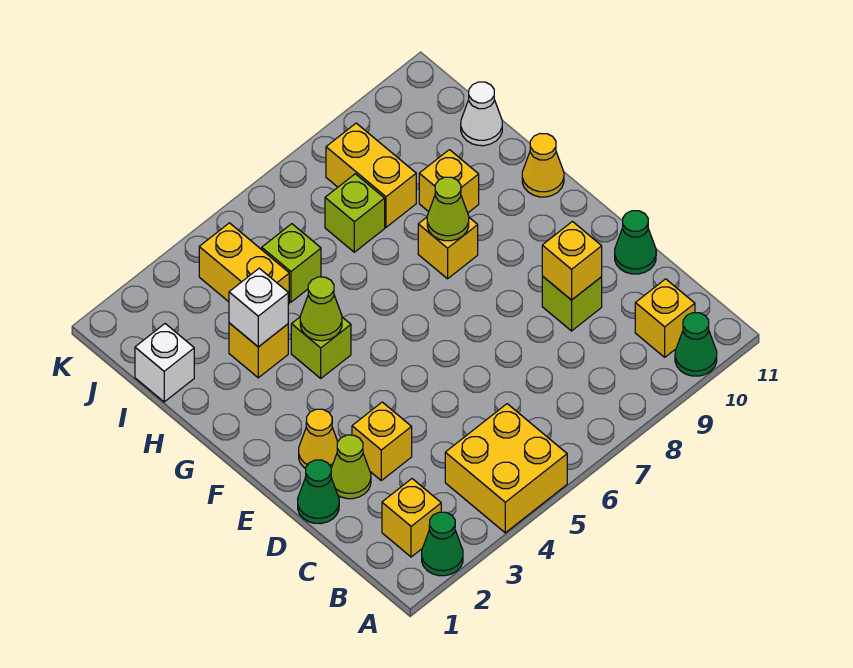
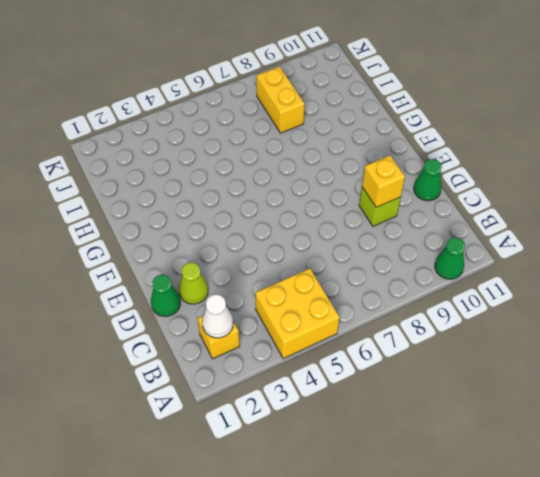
white cone B2 level 2 -> white cone I11 level 1
none -> green cone A2 level 1
none -> yellow brick B10 level 1
none -> yellow brick D3 level 1

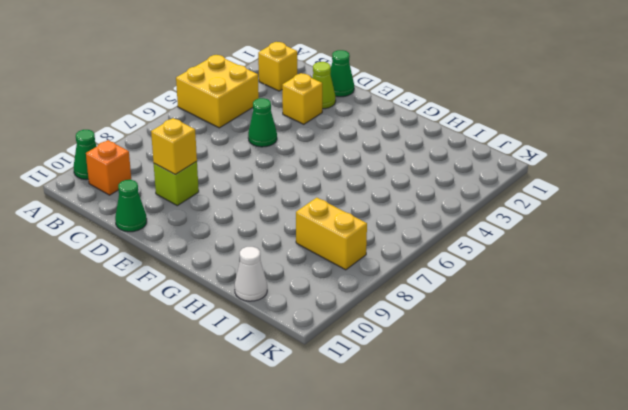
orange brick B10 level 1 -> yellow brick B10 level 1
green cone D5 level 1 -> green cone A2 level 1
none -> yellow cone E2 level 1
none -> lime brick G4 level 1
none -> yellow brick G8 level 1

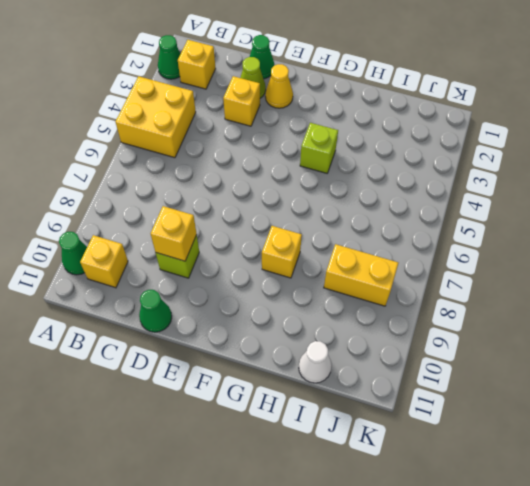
none -> yellow cone G11 level 1
none -> yellow brick H3 level 1
none -> yellow brick H9 level 1

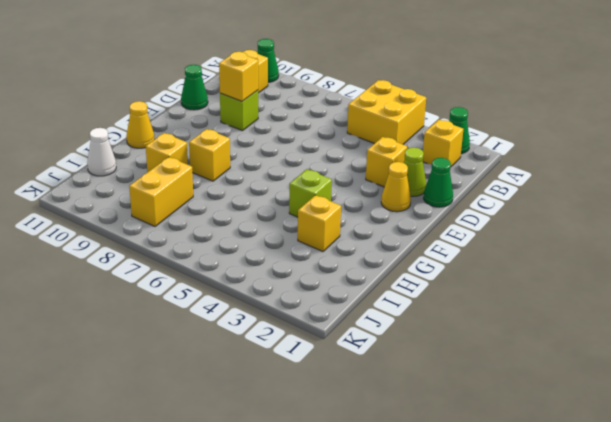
none -> white brick I1 level 1
none -> yellow brick I4:J4 level 1
none -> lime brick I5 level 1

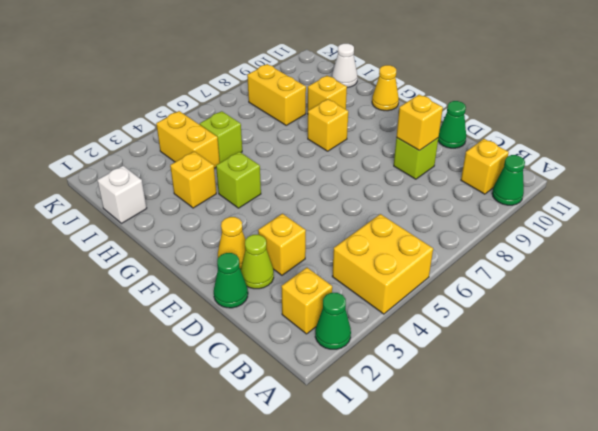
none -> lime brick I7 level 1
none -> lime cone G4 level 2
none -> lime cone G8 level 2

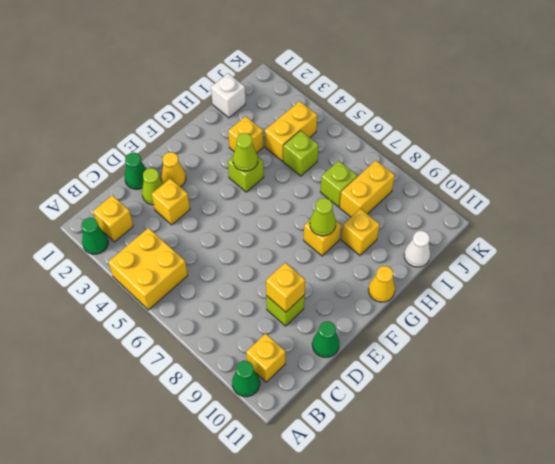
none -> white brick H3 level 2

